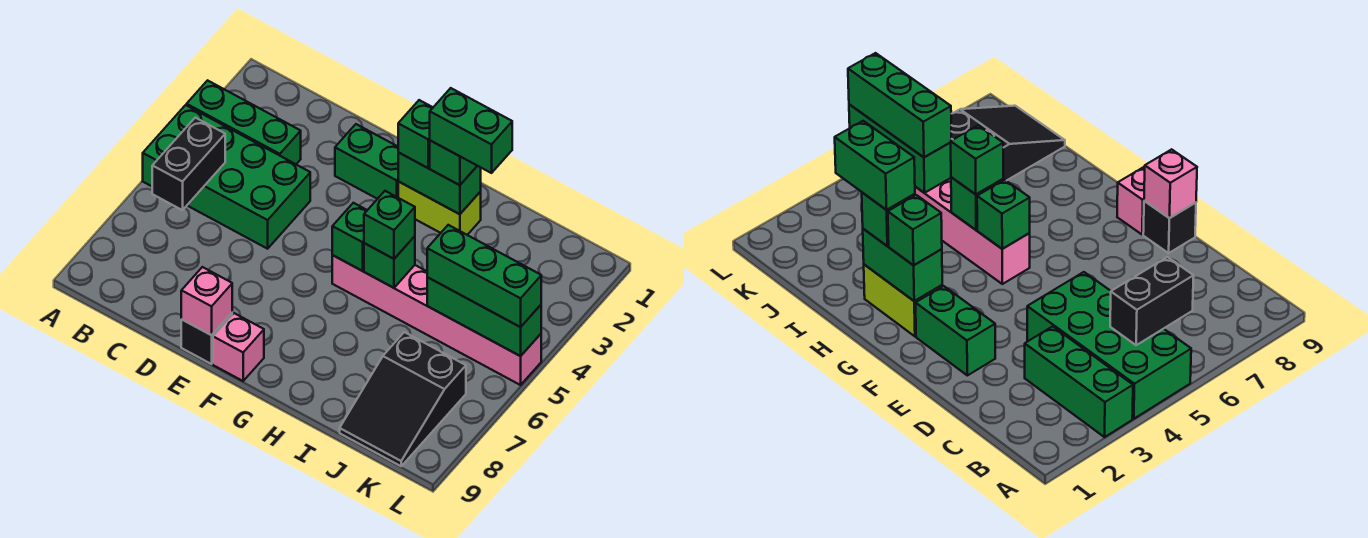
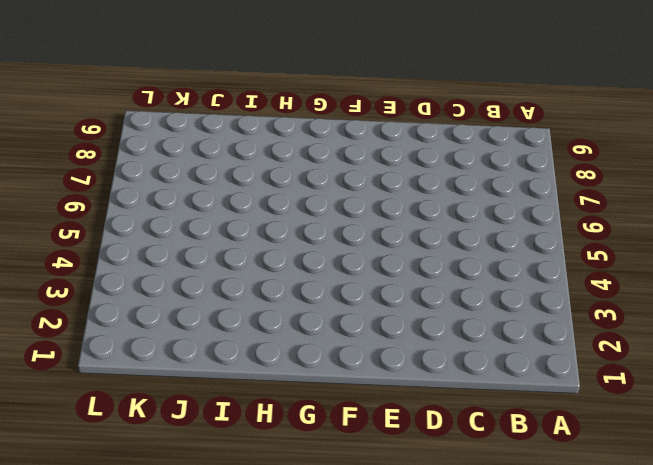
none -> green brick A3:C3 level 1
none -> green brick A4:D5 level 1
none -> green brick E2:F2 level 1

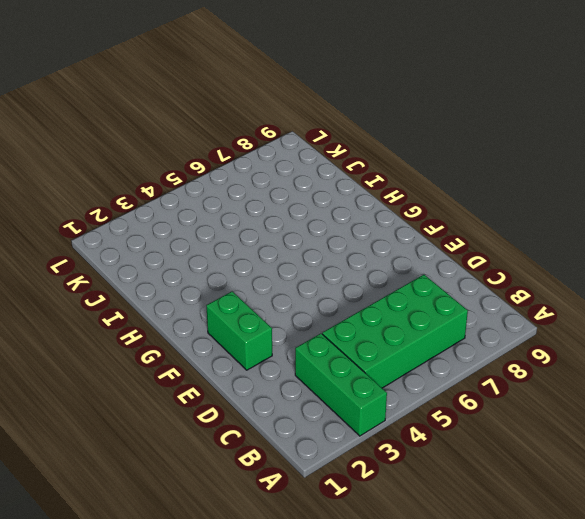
green brick B4:C7 level 1 -> green brick A4:D5 level 1
none -> black brick E9 level 1
none -> pink brick F9 level 1
none -> lime brick G2:H2 level 1

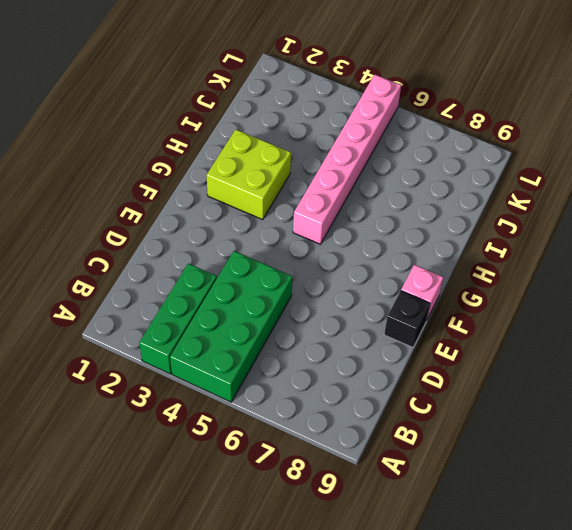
lime brick G2:H3 level 1 -> lime brick G2:H2 level 1
none -> green brick E2:F2 level 1
none -> black slope J7:K9 level 1 top 7
none -> black brick B5:B6 level 2

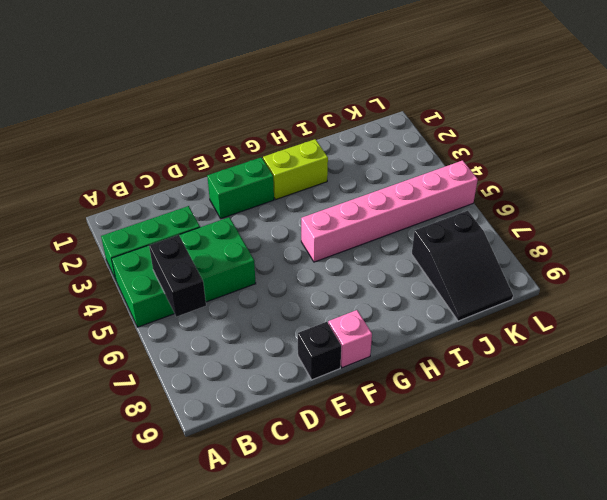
none -> pink brick E9 level 2
none -> green brick G2:H2 level 2
none -> green brick G5 level 2

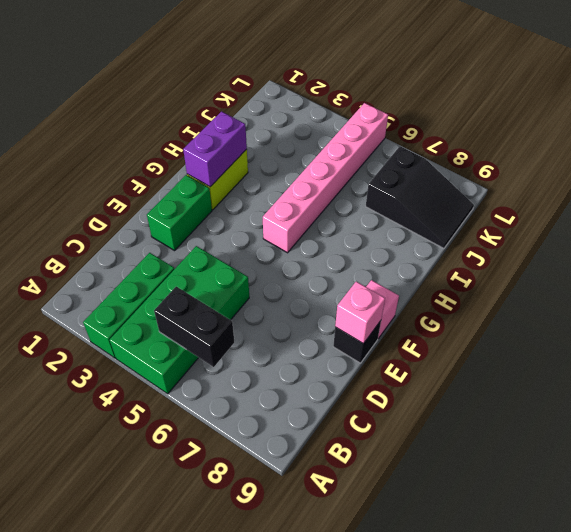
purple brick G2:H2 level 2 -> green brick G2:H2 level 2
none -> green brick G5 level 2
none -> green brick H5 level 2
none -> green brick J5:L5 level 2

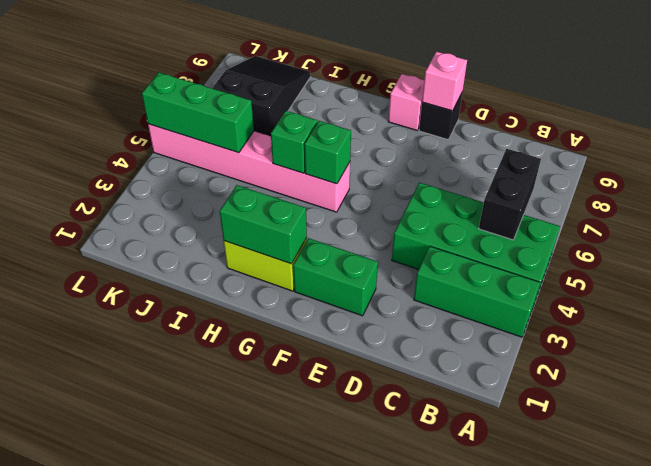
none -> green brick G2 level 3
none -> green brick H2 level 3
none -> green brick H5 level 3

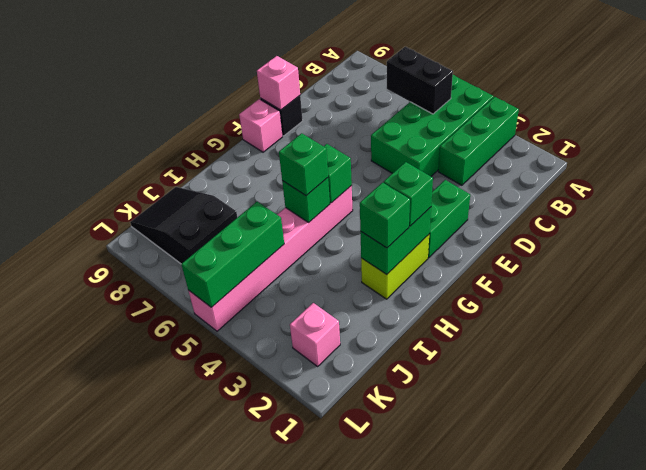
pink brick K2 level 1 -> none
none -> green brick J5:L5 level 3
none -> green brick H2:I2 level 4

